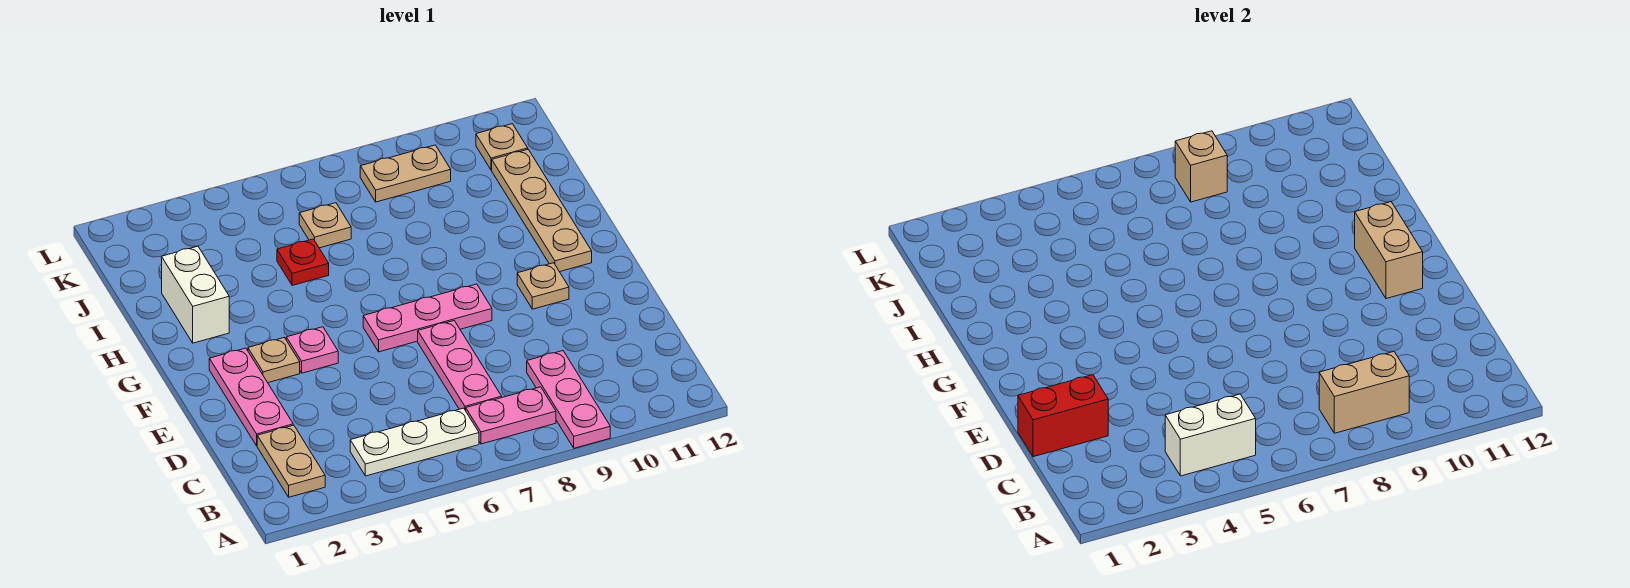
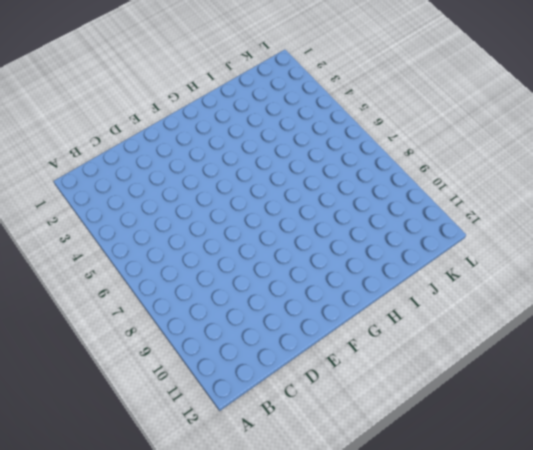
none -> pink plate A9:C9 level 1
none -> tan plate B2:C2 level 1
none -> white plate B4:B6 level 1

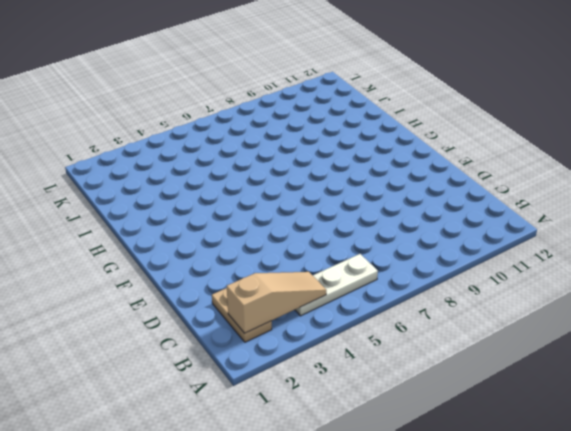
tan slope B2:B4 level 2 top 2 -> white brick B4:B5 level 2
none -> pink plate A9:C9 level 1
none -> pink plate B7:B8 level 1
none -> pink plate C7:E7 level 1

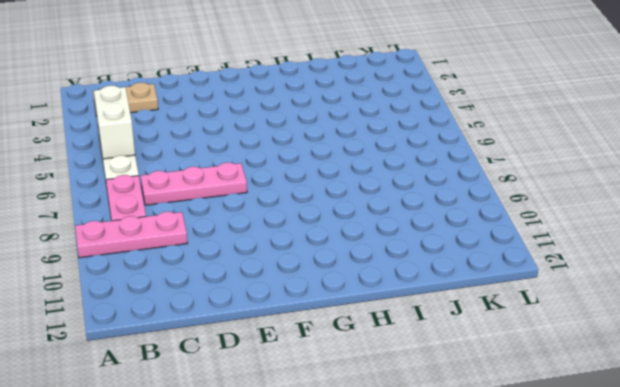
none -> pink plate D2:F2 level 1
none -> tan plate F3 level 1
none -> pink plate F4 level 1

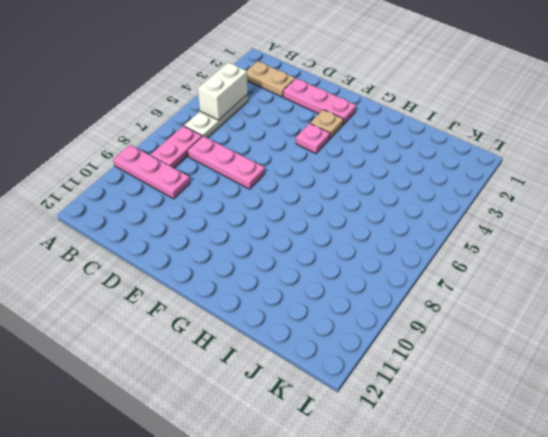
none -> pink plate F6:F8 level 1
none -> tan plate F10 level 1
none -> tan plate G11:J11 level 1

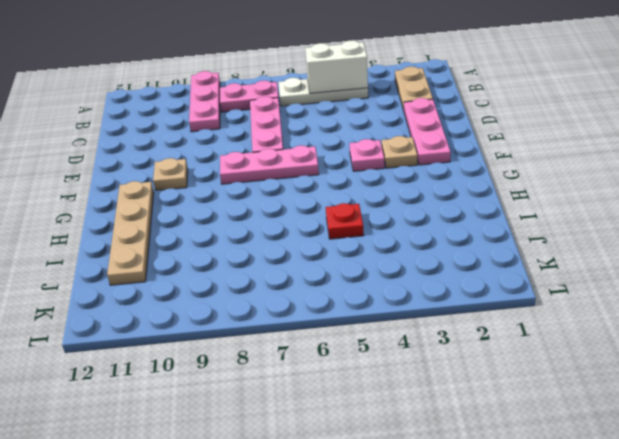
none -> white brick H2:I2 level 1
none -> tan plate J6 level 1
none -> tan plate K8:K9 level 1

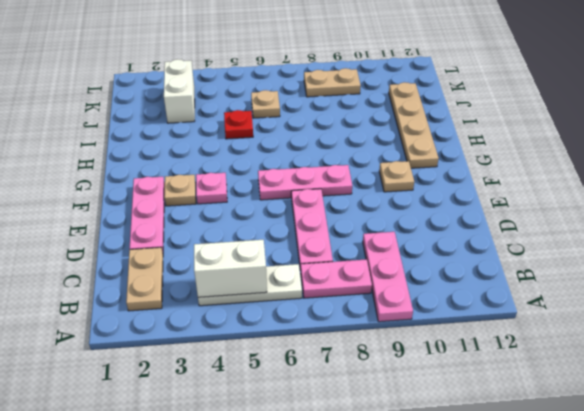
white brick J3:K3 level 1 -> white brick H2:I2 level 1
none -> tan plate K11 level 1
none -> tan brick B8:B9 level 2
none -> red brick D1:D2 level 2

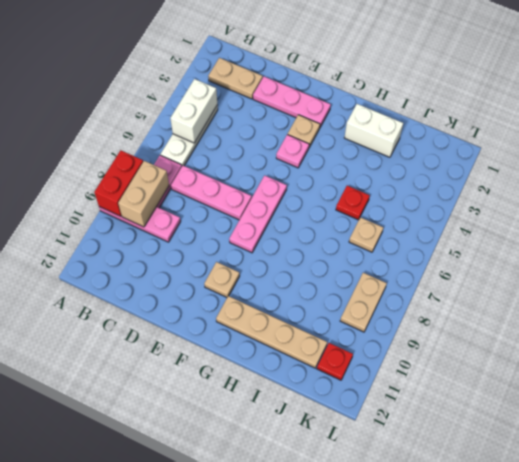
red brick A8:A9 level 2 -> red brick D1:D2 level 2
red plate K11 level 1 -> tan plate K11 level 1
none -> tan brick F11:G11 level 2
none -> tan brick K8 level 2

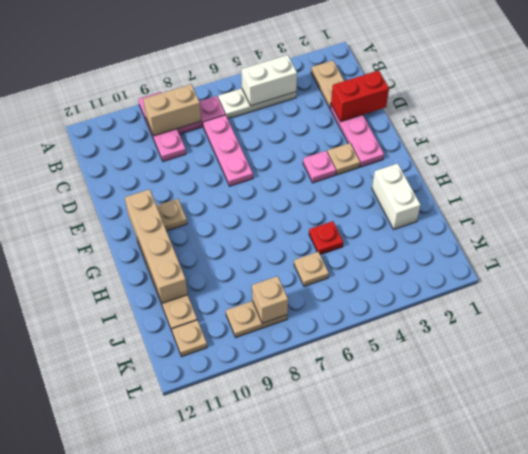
tan brick F11:I11 level 2 -> tan brick F11:G11 level 2
none -> pink plate F6:F8 level 1

